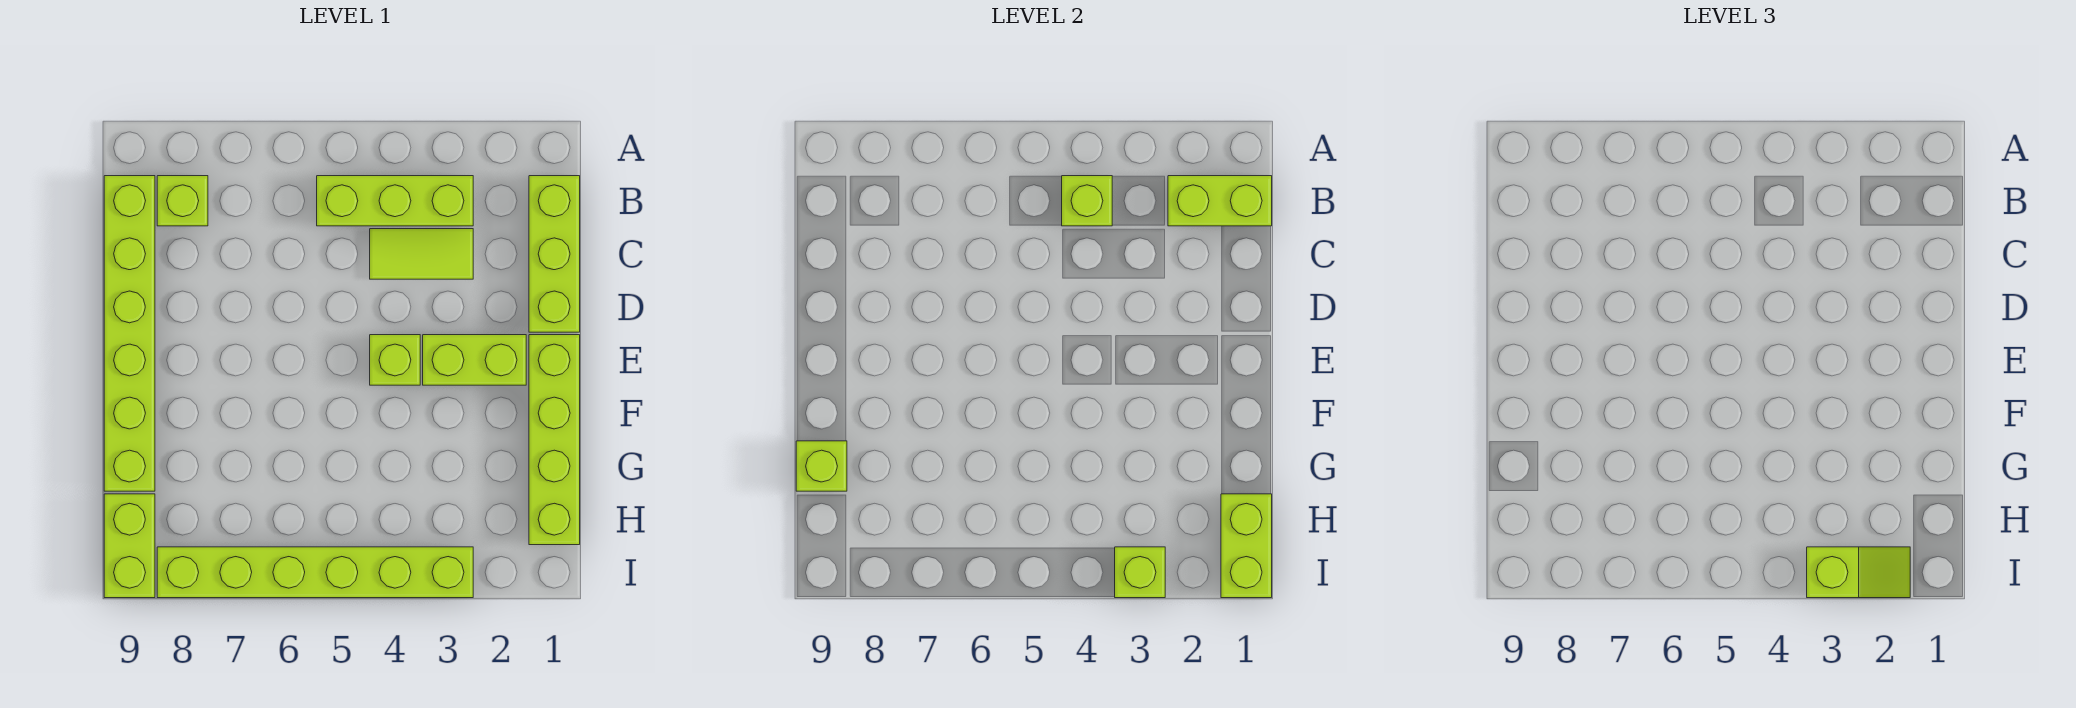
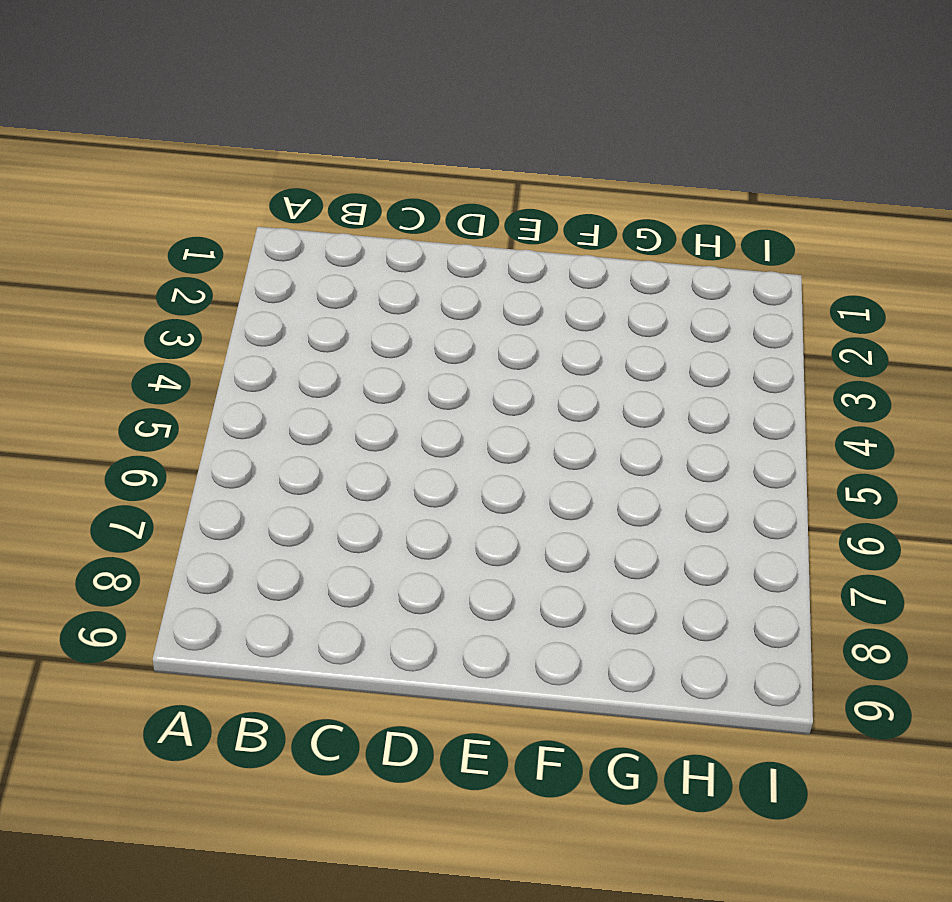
none -> lime brick B1:D1 level 1
none -> lime brick B3:B5 level 1
none -> lime brick B8 level 1

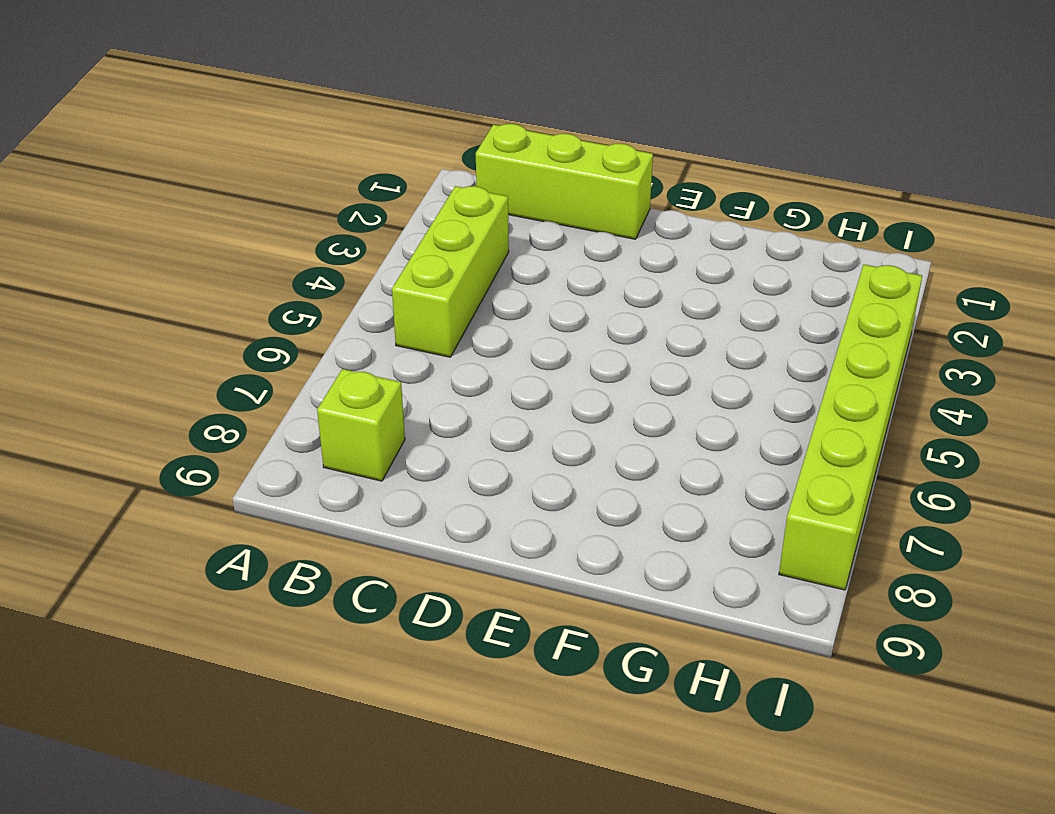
none -> lime brick B9:G9 level 1
none -> lime tile C3:C4 level 1
none -> lime brick E1:H1 level 1

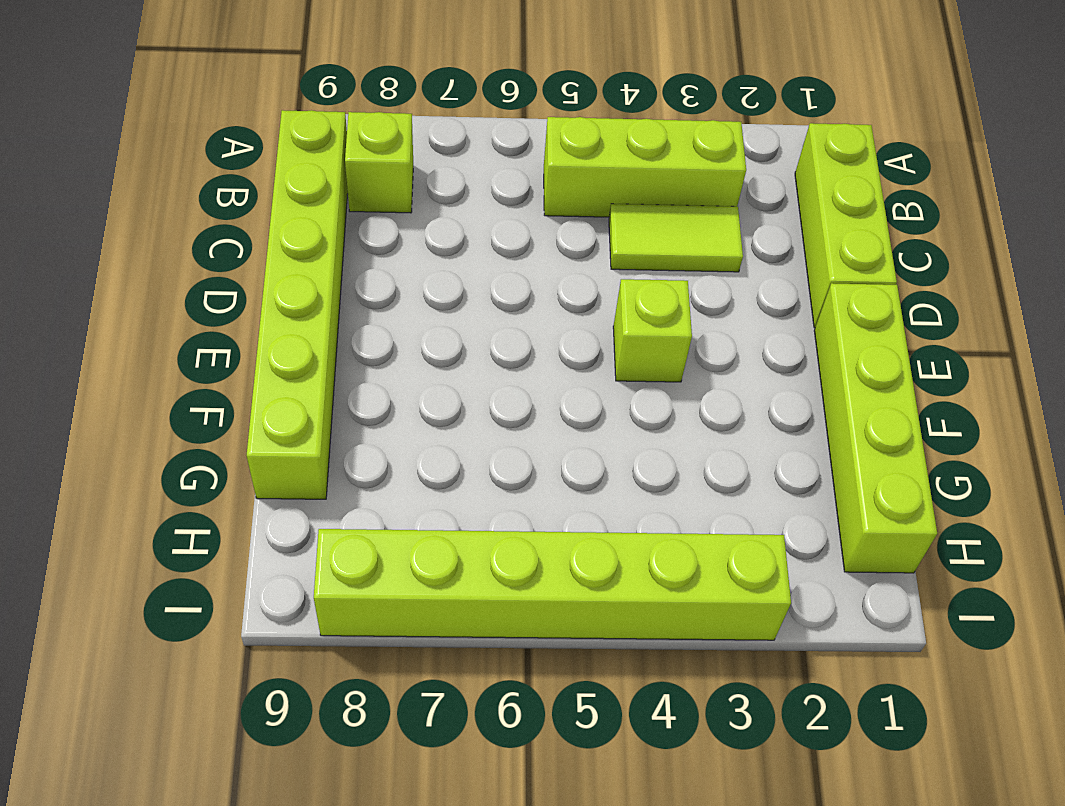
none -> lime brick E2:E3 level 1
none -> lime brick H9:I9 level 1
none -> lime brick B1:B2 level 2

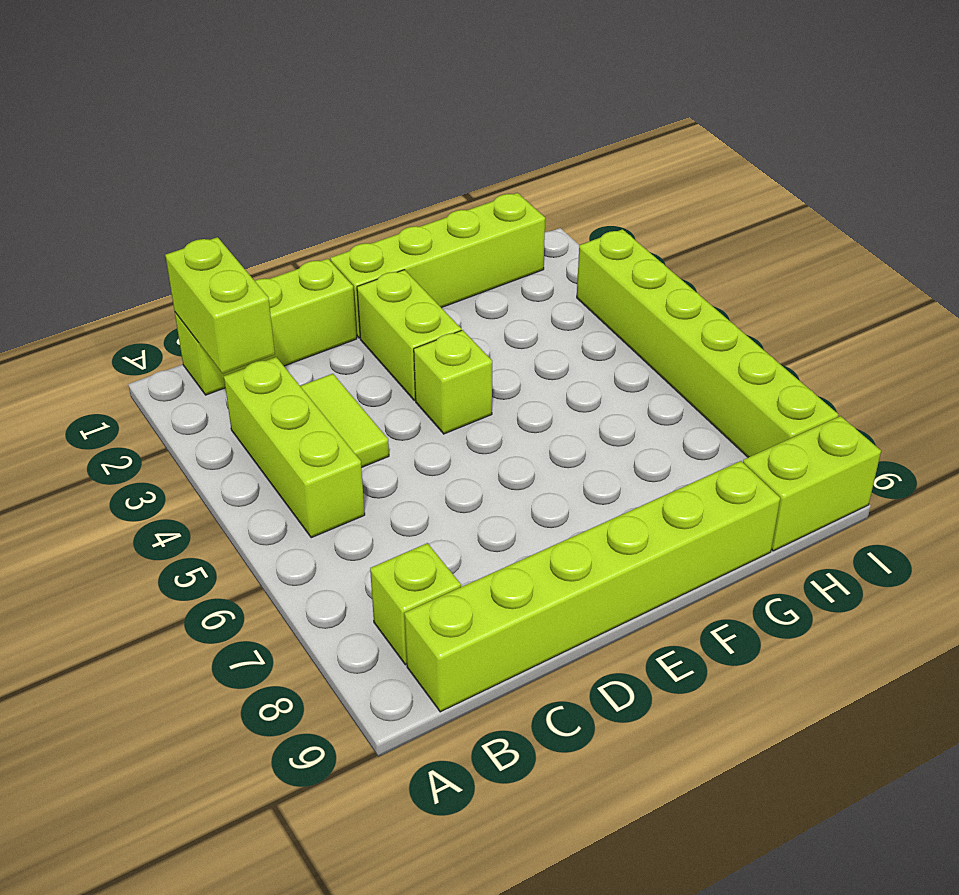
none -> lime brick B4 level 2
none -> lime brick G9 level 2
none -> lime brick H1:I1 level 2

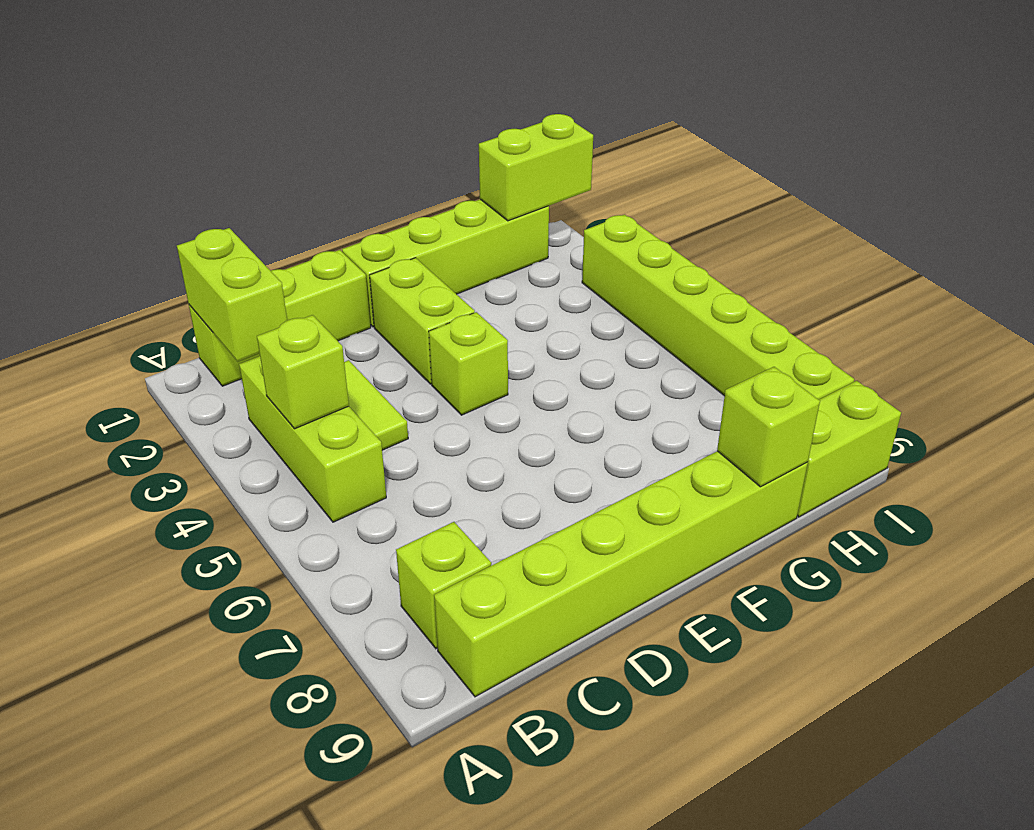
none -> lime brick I3 level 2
none -> lime slope I2:I3 level 3 top 3

